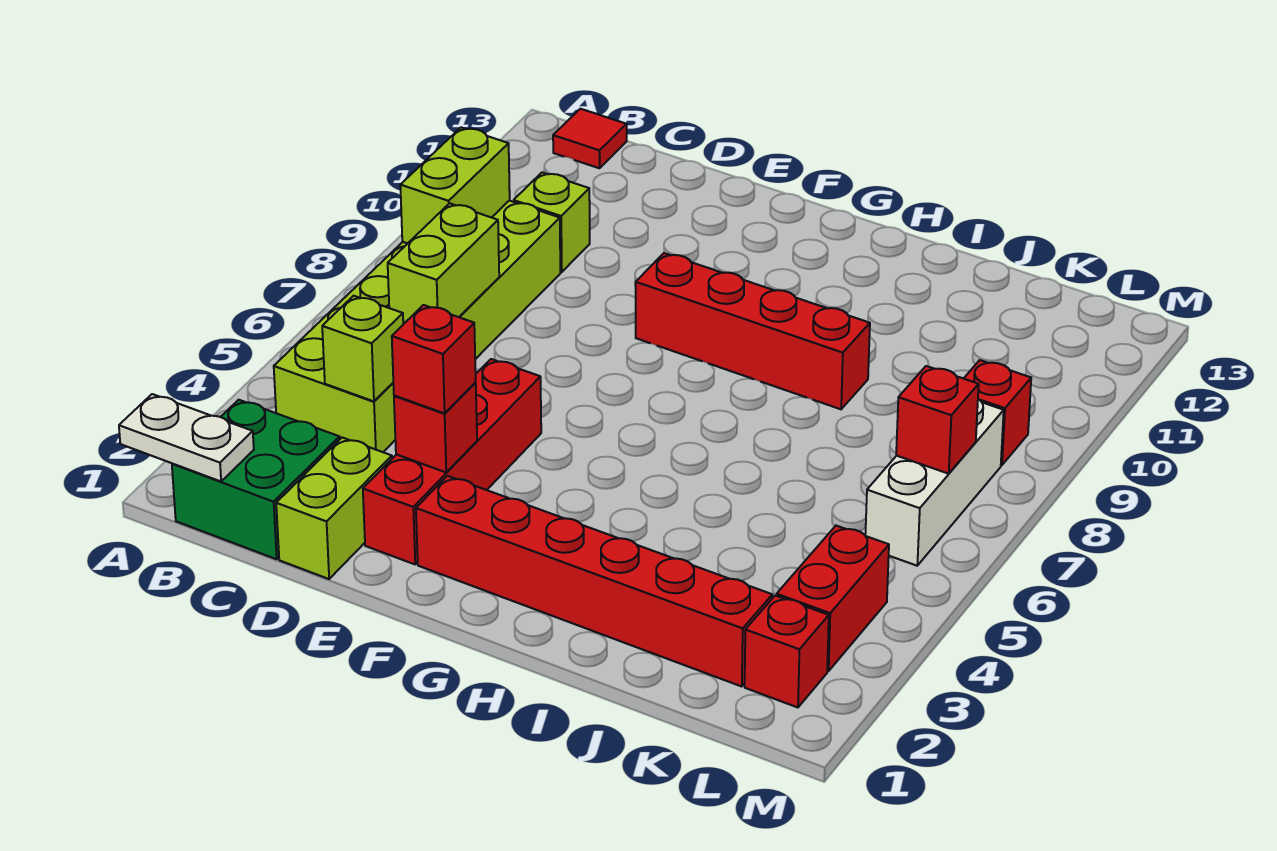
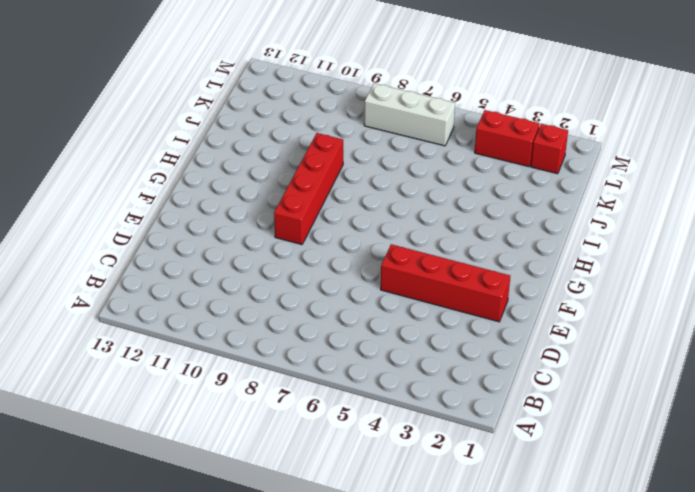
none -> green brick B1:C2 level 1
none -> lime brick B4:C9 level 1
none -> red tile B13 level 1

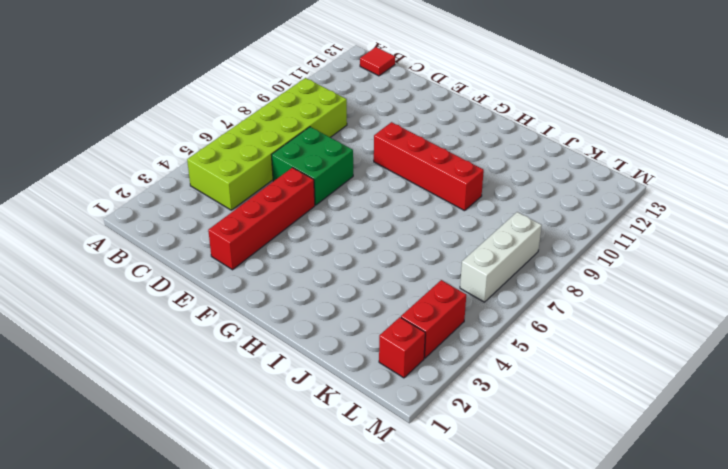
green brick D6:E7 level 1 -> green brick B1:C2 level 1
none -> lime brick C10 level 1
none -> lime brick D1:D2 level 1
none -> red brick F2:K2 level 1

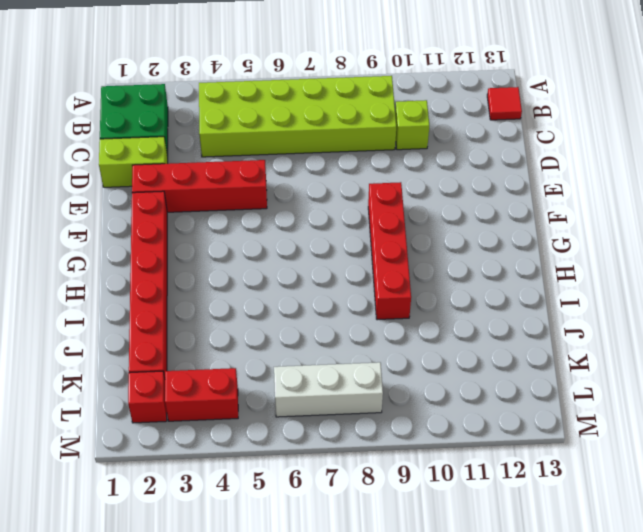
none -> red brick L9 level 1
none -> white plate A1:B1 level 2
none -> lime brick B8:B9 level 2

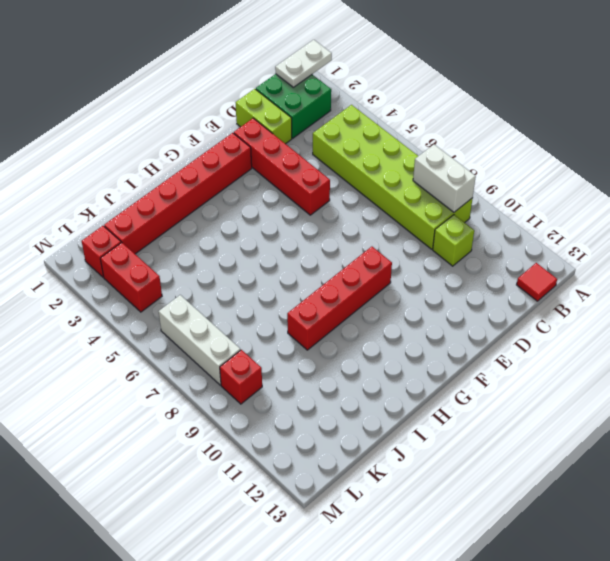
white brick B8:B9 level 2 -> lime brick B8:B9 level 2
none -> lime brick C4 level 2
none -> lime brick C6:C7 level 2
none -> red brick E3 level 2

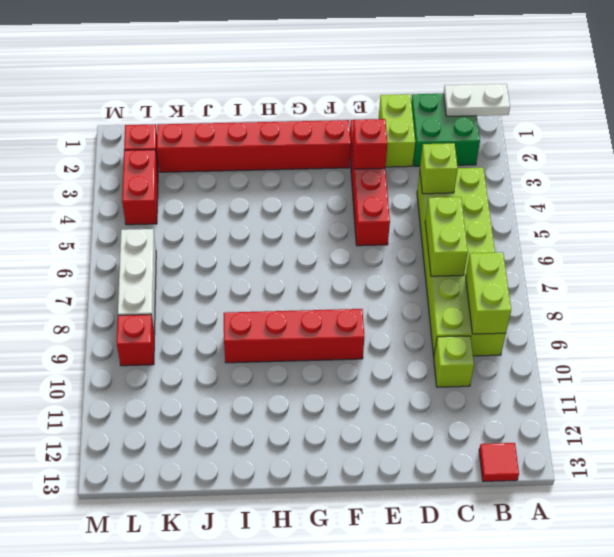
none -> red brick L7 level 2
none -> red brick E3 level 3

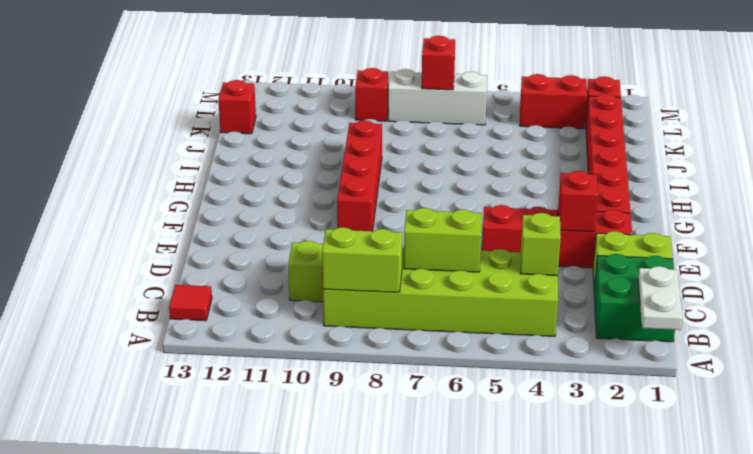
red brick K13 level 1 -> red brick E3 level 3

